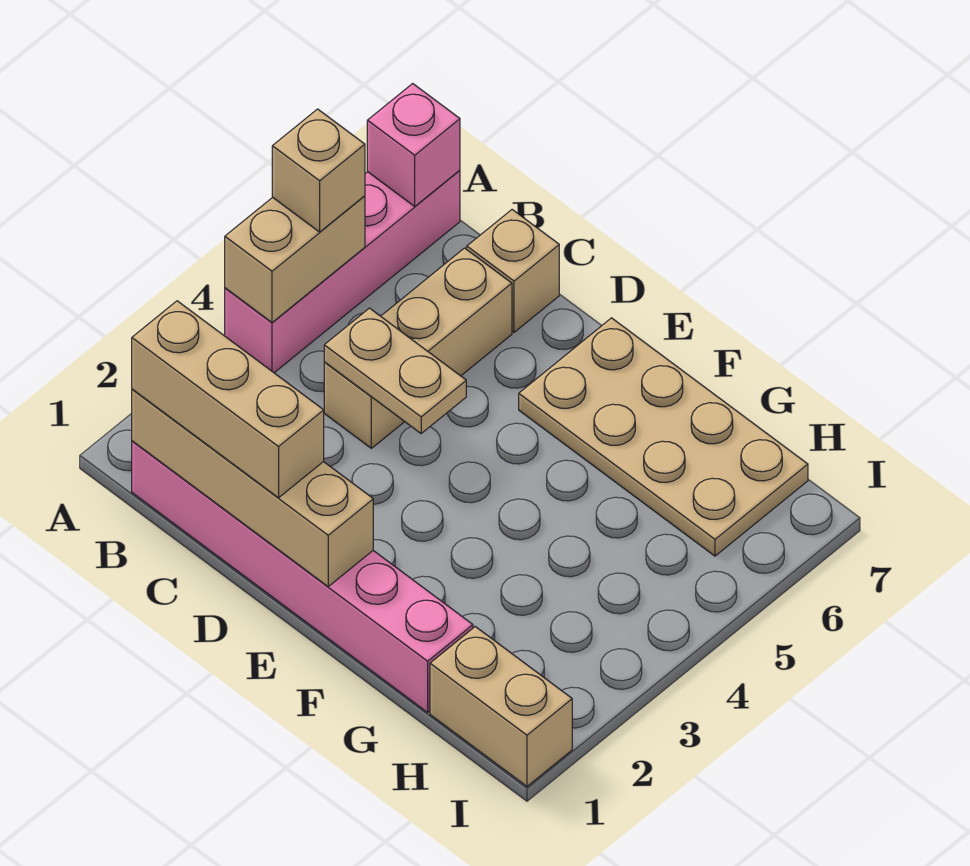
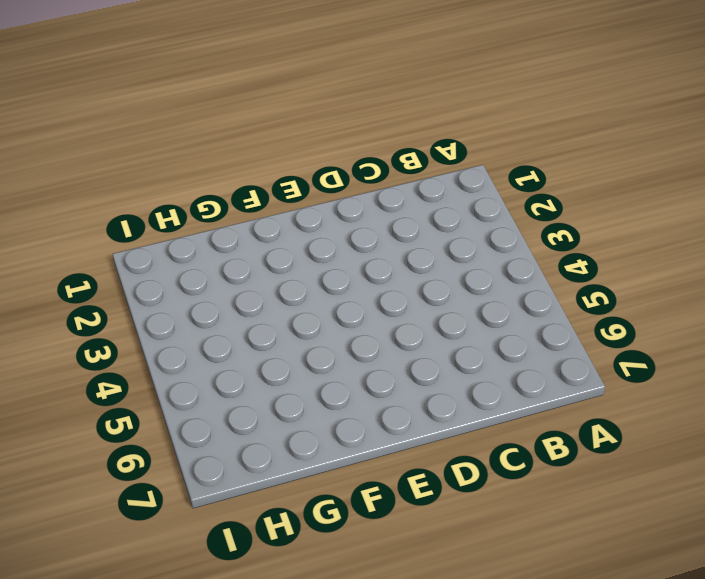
none -> pink brick A4:A7 level 1
none -> pink brick B1:G1 level 1
none -> tan brick C4:C6 level 1

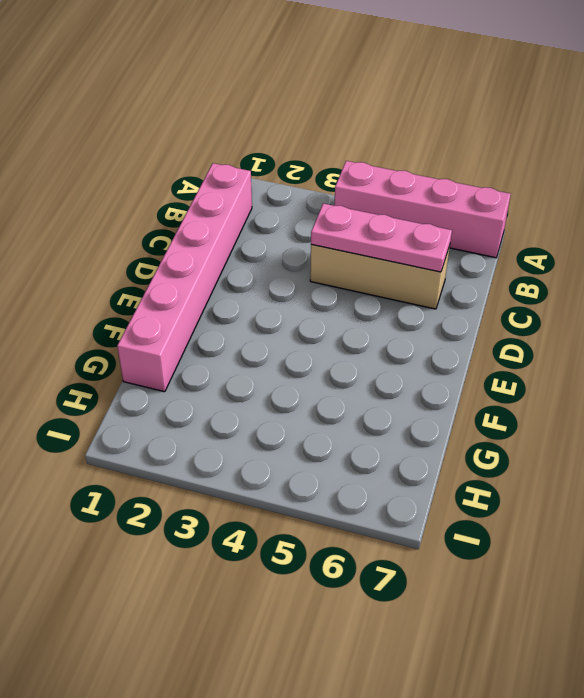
pink plate C4:C6 level 2 -> tan plate C4:D4 level 2
none -> tan brick C7 level 1
none -> tan plate E6:H7 level 1
none -> tan brick H1:I1 level 1

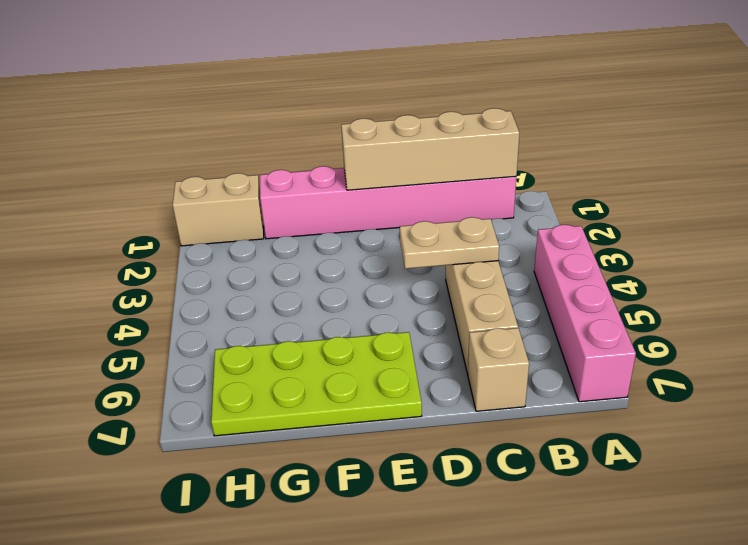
lime plate E6:H7 level 1 -> tan plate E6:H7 level 1
none -> tan brick A4:A5 level 2
none -> pink brick A7 level 2
none -> tan brick A5 level 3

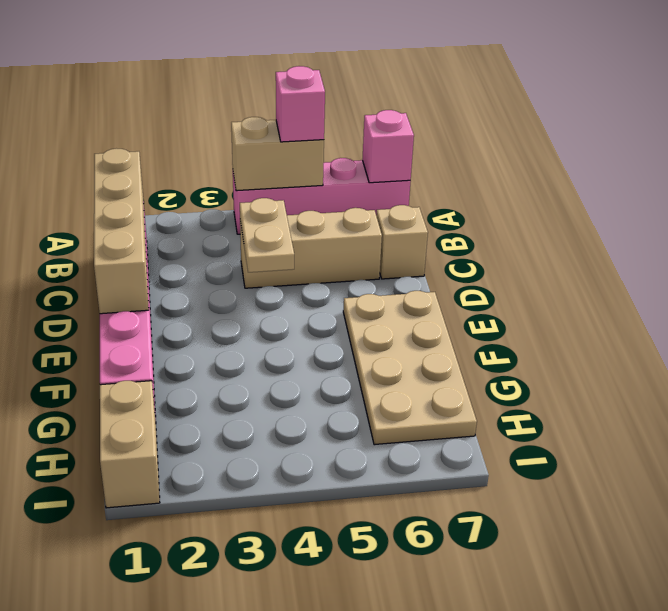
pink brick A5 level 3 -> tan brick A5 level 3
none -> tan brick B1:D1 level 3

